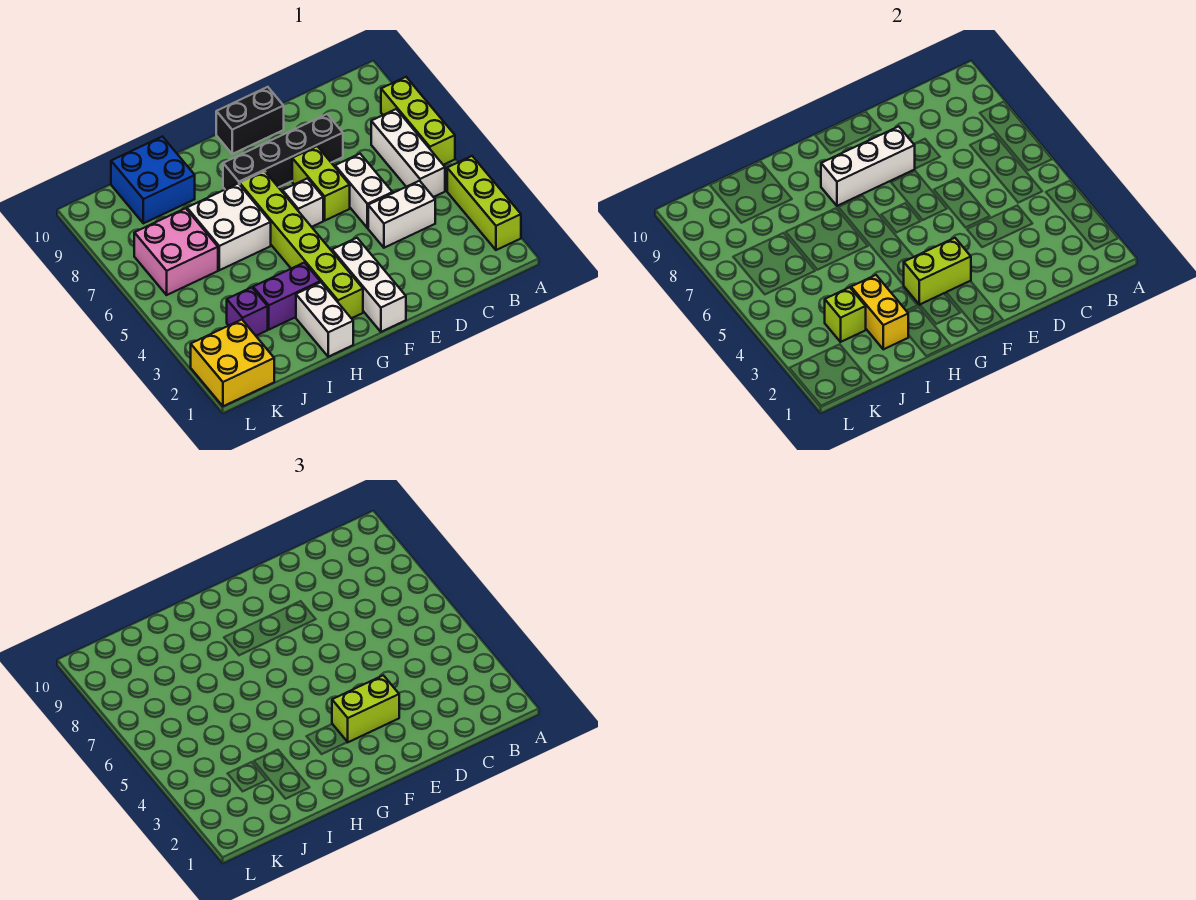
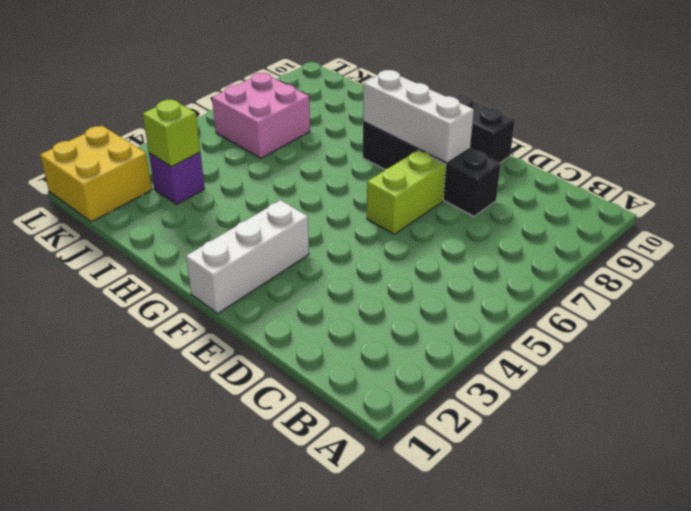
none -> lime brick A2:A4 level 1
none -> lime brick A6:A8 level 1
none -> white brick B5:B7 level 1

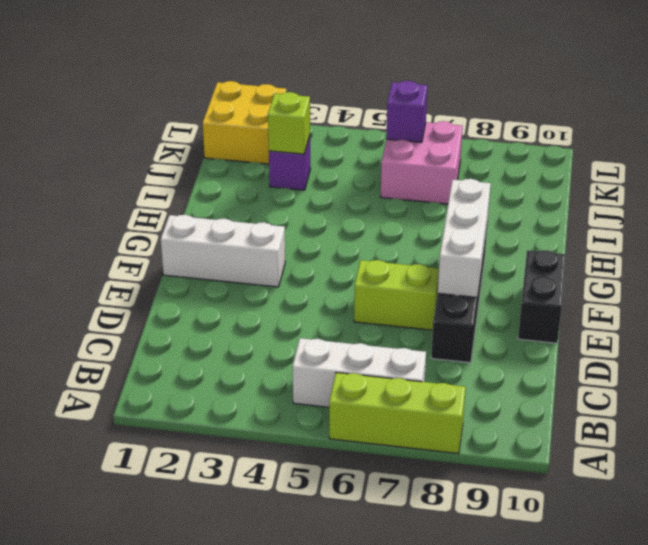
purple brick K6 level 2 -> none
none -> lime brick A2:A4 level 1
none -> white brick C4:D4 level 1
none -> white brick D5:D6 level 1

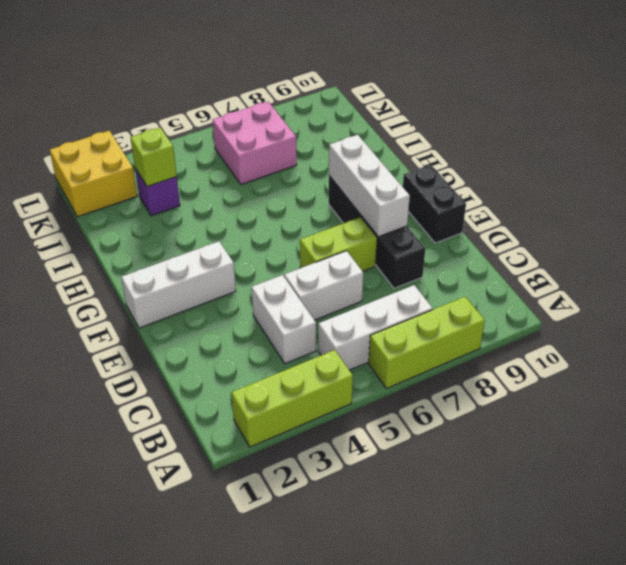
none -> white brick F6 level 1
none -> lime brick G2:G7 level 1
none -> white brick H1:H2 level 1

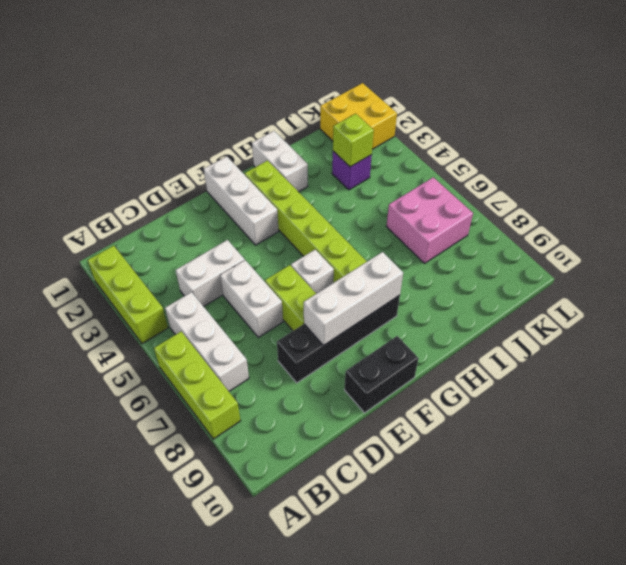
none -> purple brick H3:I3 level 1
none -> white brick H6:I7 level 1
none -> blue brick I9:J10 level 1

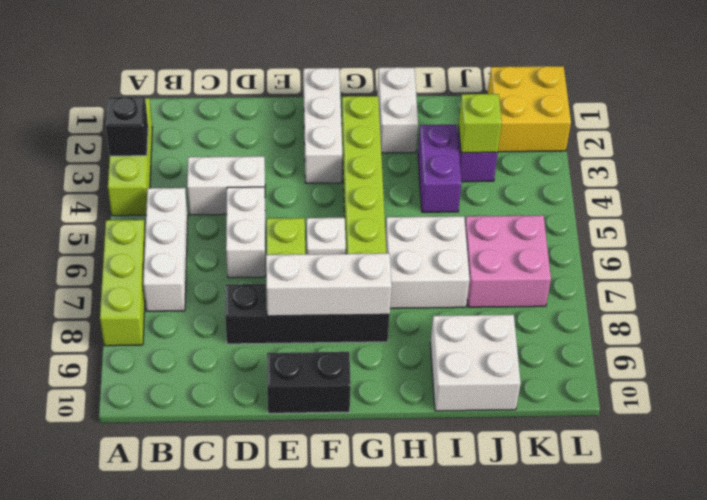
black brick A3 level 2 -> none
purple brick I3:I4 level 1 -> purple brick H3:I3 level 1
white brick I9:J10 level 1 -> blue brick I9:J10 level 1
none -> lime brick F3:G3 level 2
none -> yellow brick I2:I3 level 2
none -> lime brick E3:F3 level 3

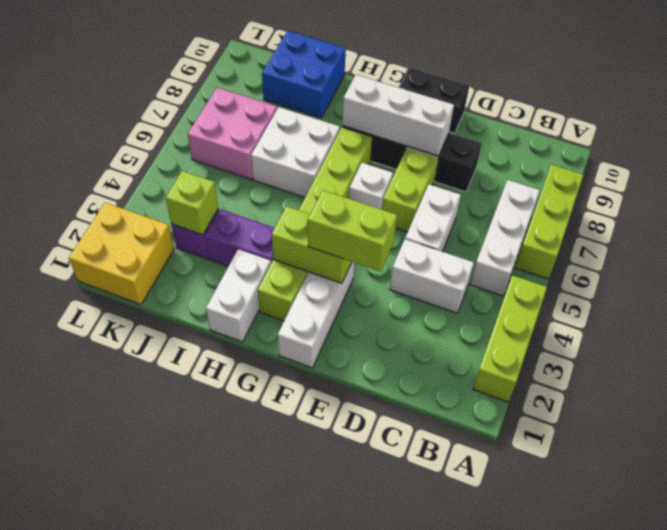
none -> yellow brick I2:I3 level 2

